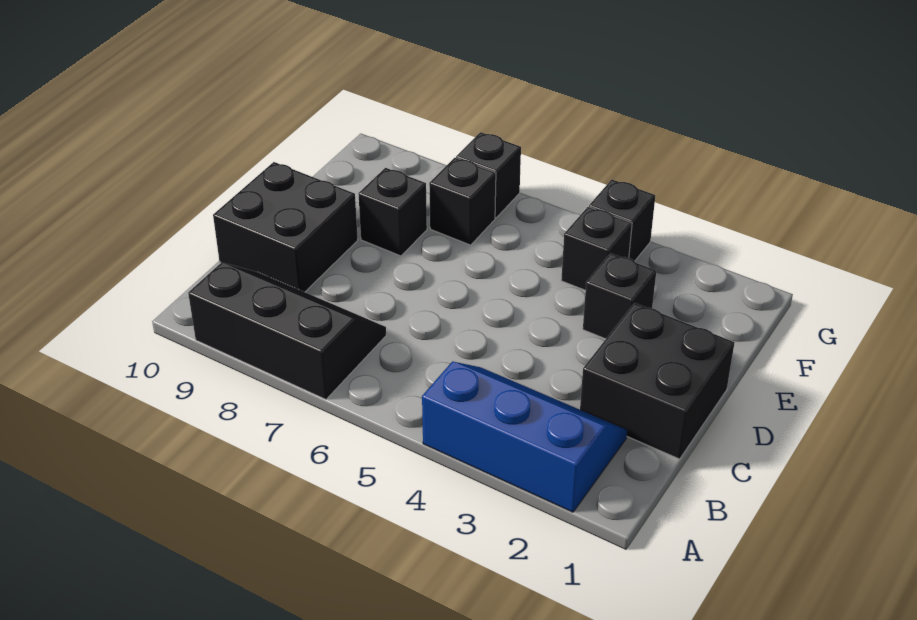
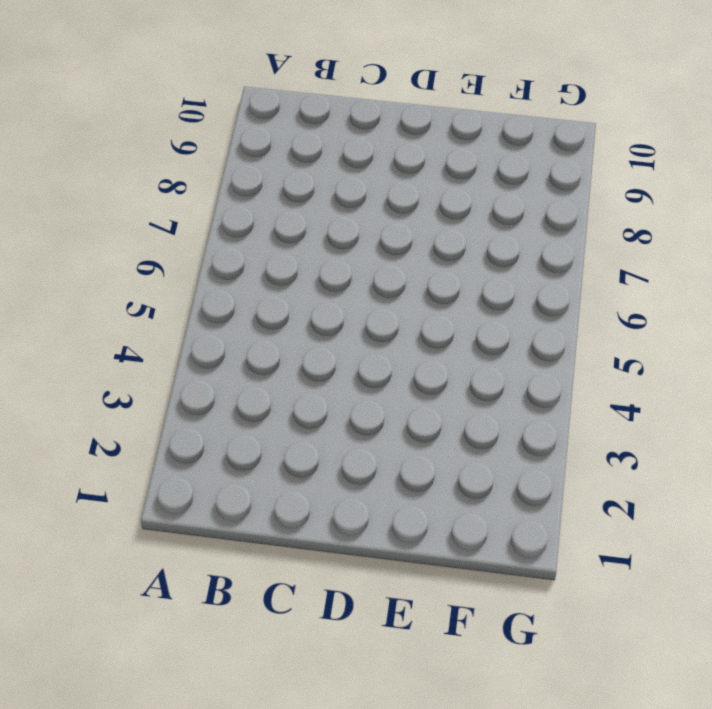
none -> blue slope A2:B4 level 1 top A
none -> black slope A7:B9 level 1 top A

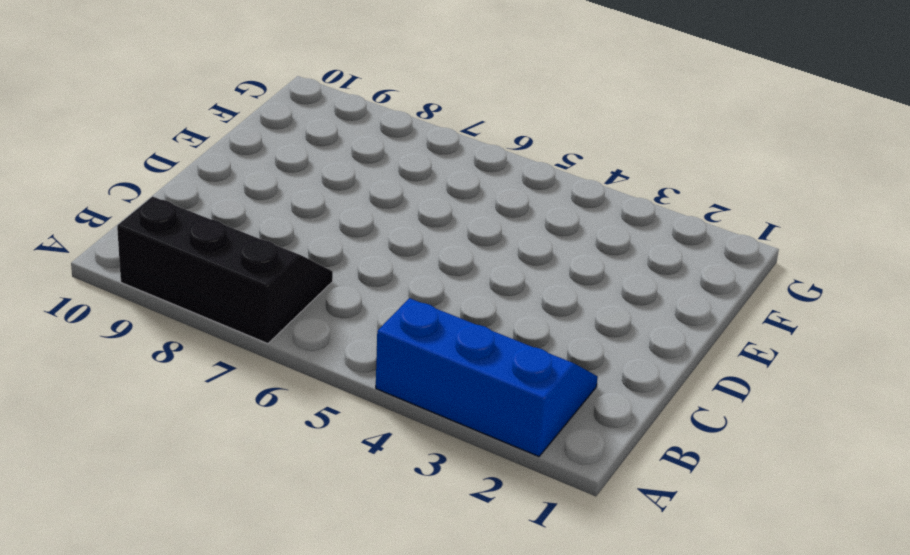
none -> black brick C1:D2 level 1
none -> black brick C9:D10 level 1

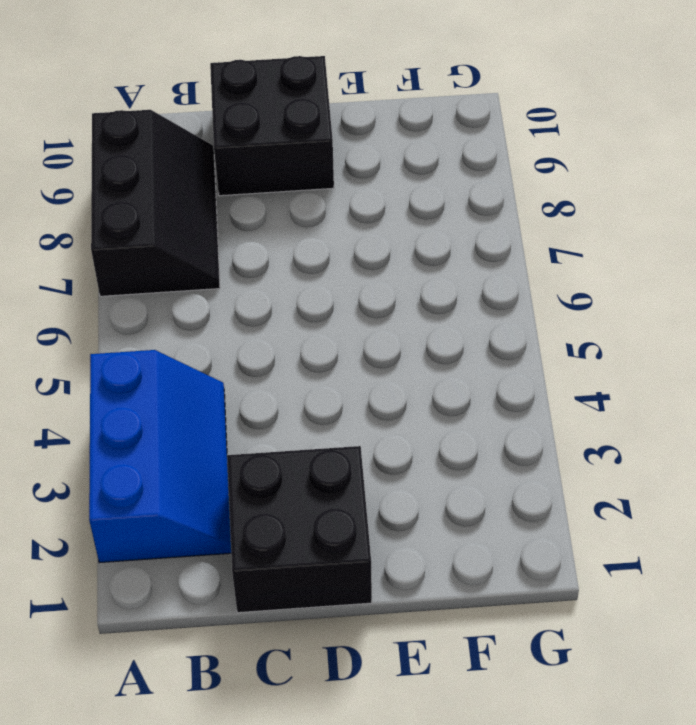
none -> black brick E3 level 1
none -> black brick E8 level 1

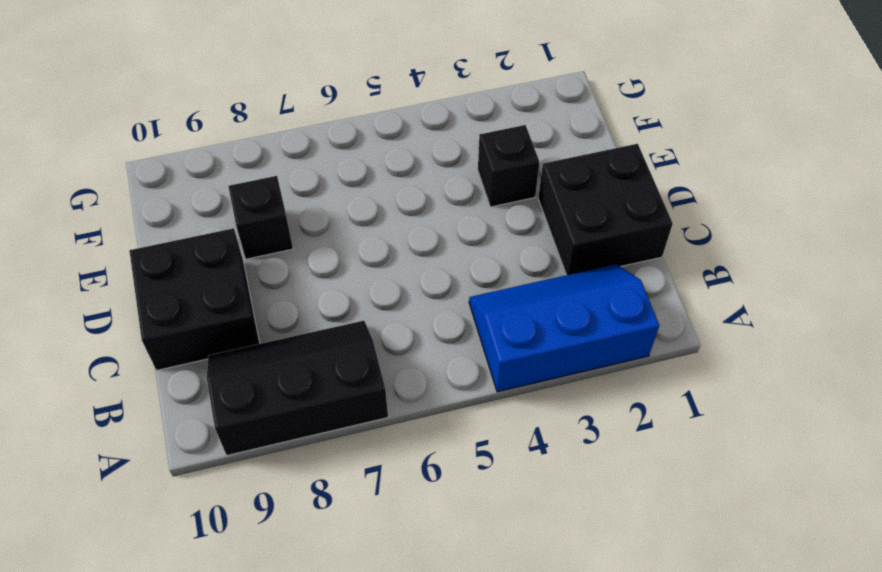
none -> black brick F4 level 1
none -> black brick F7 level 1

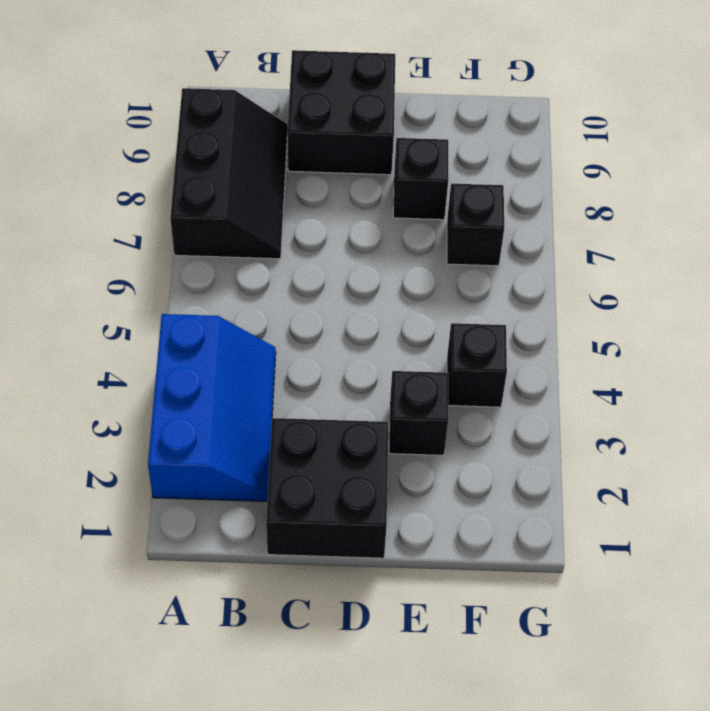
none -> black brick G4 level 1
none -> black brick G7 level 1

